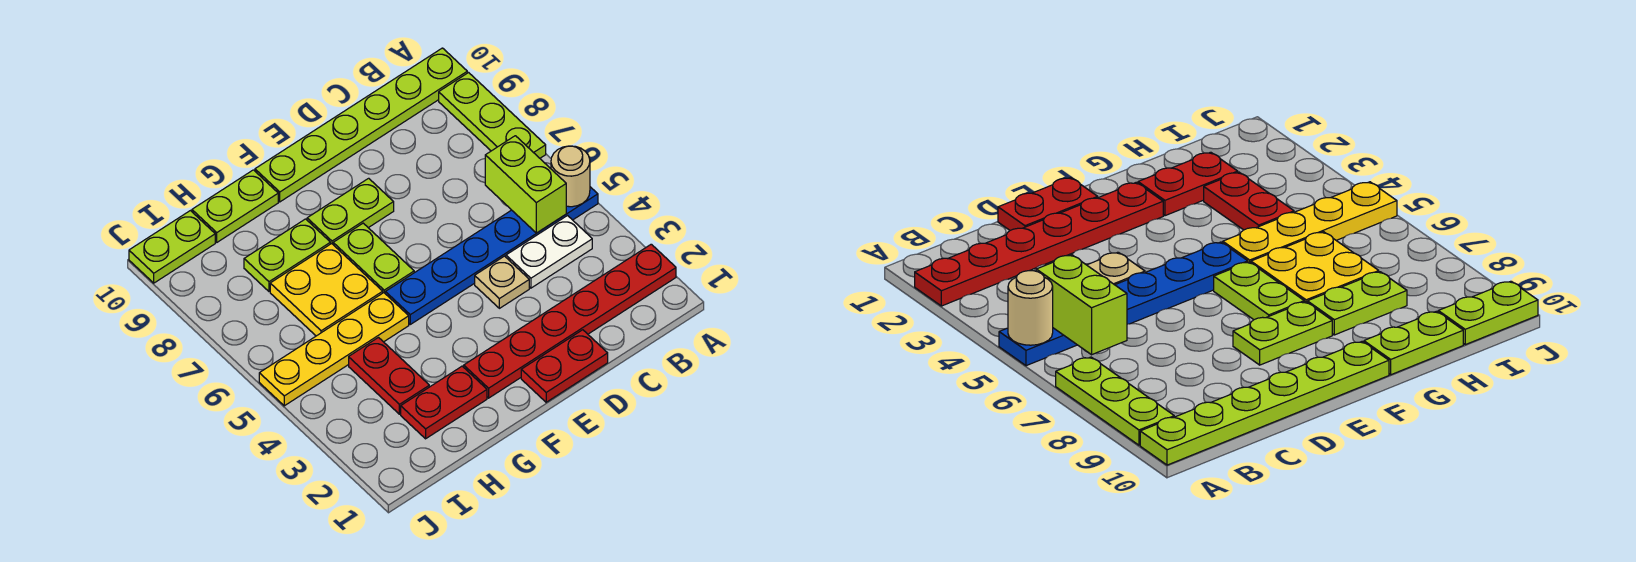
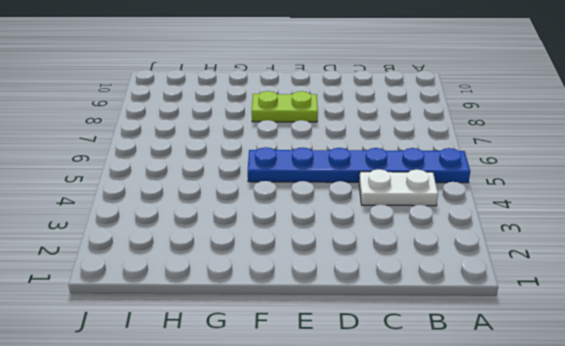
none -> red plate A2:F2 level 1
none -> lime plate A7:A9 level 1
none -> lime plate A10:F10 level 1

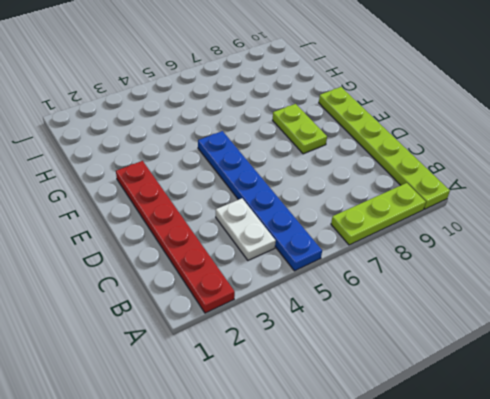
none -> red plate D1:E1 level 1
none -> tan plate D4 level 1
none -> lime plate F6:F7 level 1

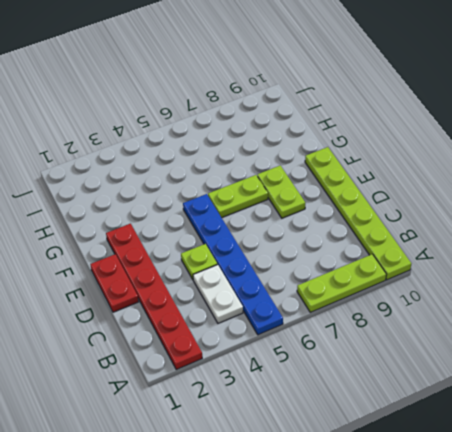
lime plate D4 level 1 -> tan plate D4 level 1
none -> red plate G2:H2 level 1
none -> yellow plate G5:J5 level 1
none -> yellow plate G6:H7 level 1

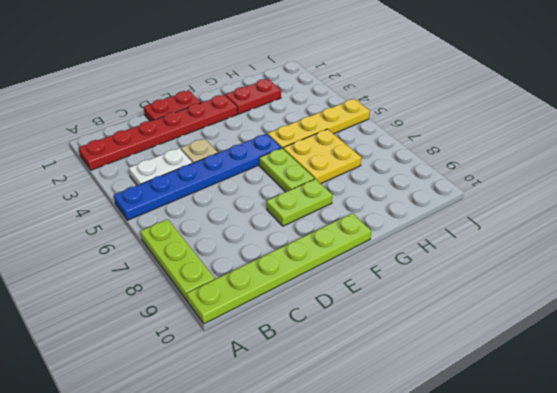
none -> lime plate G8:H8 level 1
none -> lime plate G10:H10 level 1
none -> red plate H3:H4 level 1

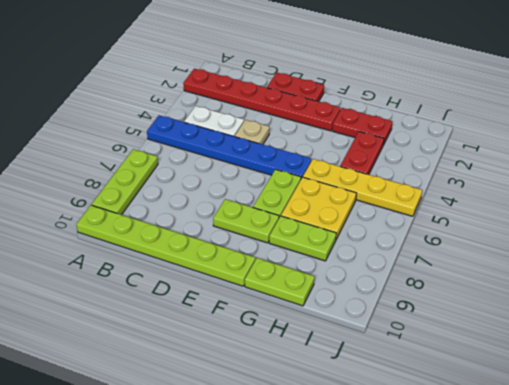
none -> lime plate I10:J10 level 1
none -> tan round brick A5 level 2
none -> lime brick B5:B6 level 2

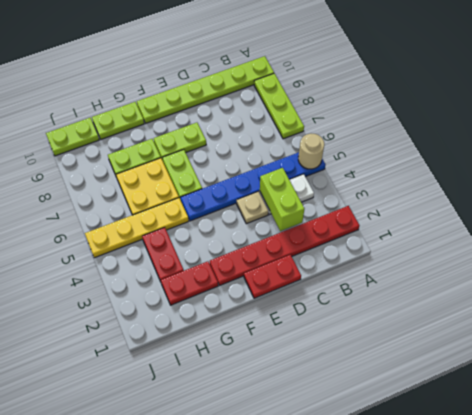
lime brick C3:C4 level 2 -> lime brick B5:B6 level 2

